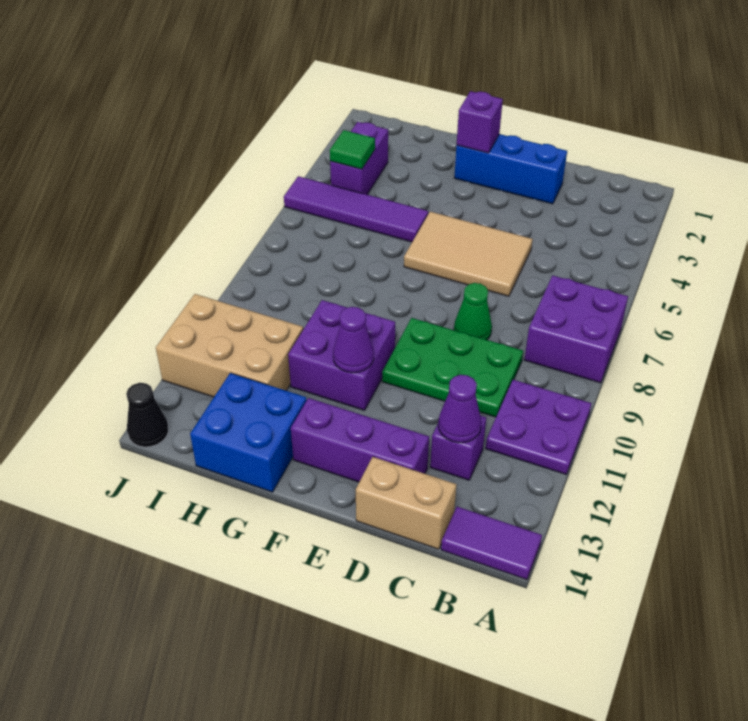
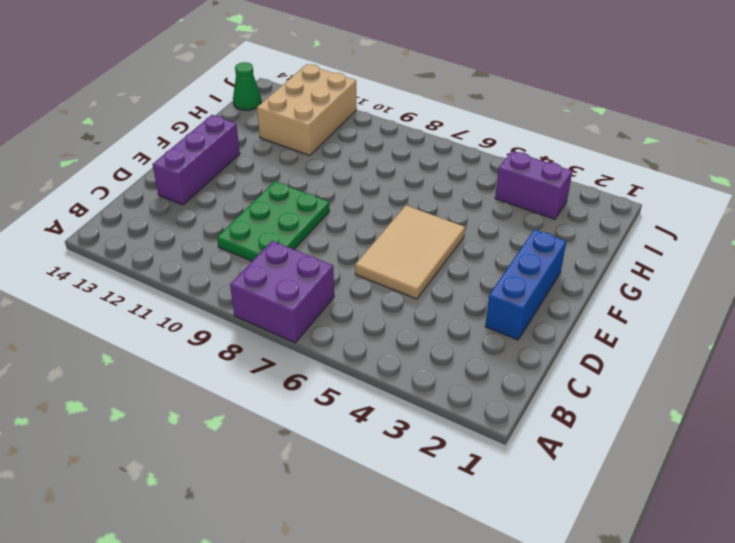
green cone I14 level 1 -> green cone D8 level 1
none -> purple plate A10:B11 level 1
none -> purple tile A14:B14 level 1
none -> purple brick C12 level 1

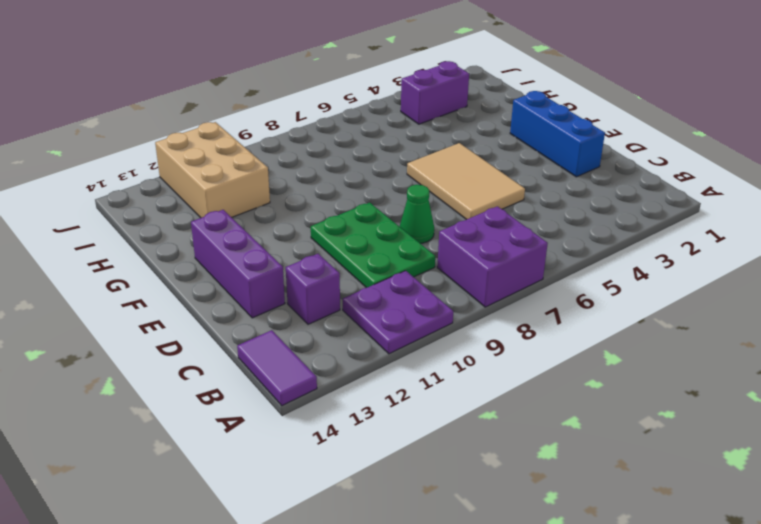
none -> tan brick C14:D14 level 1
none -> purple brick F10:G11 level 1
none -> purple tile G5:J5 level 1

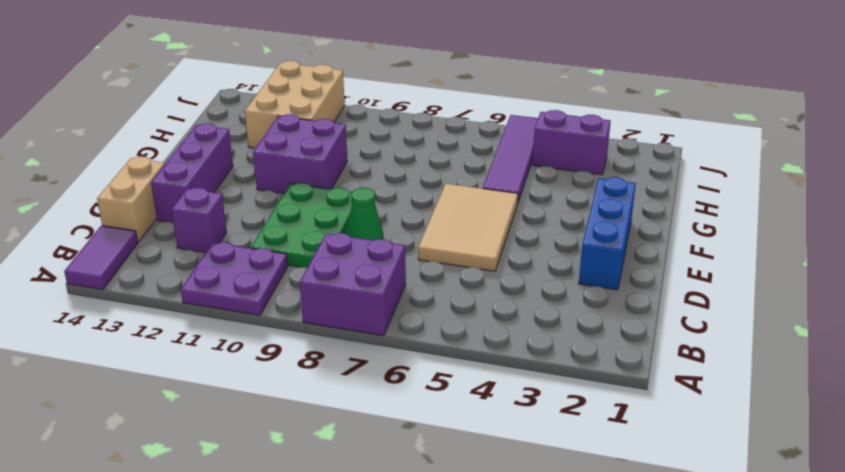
none -> blue brick G13:H14 level 1
none -> black cone J14 level 1
none -> purple cone C12 level 2

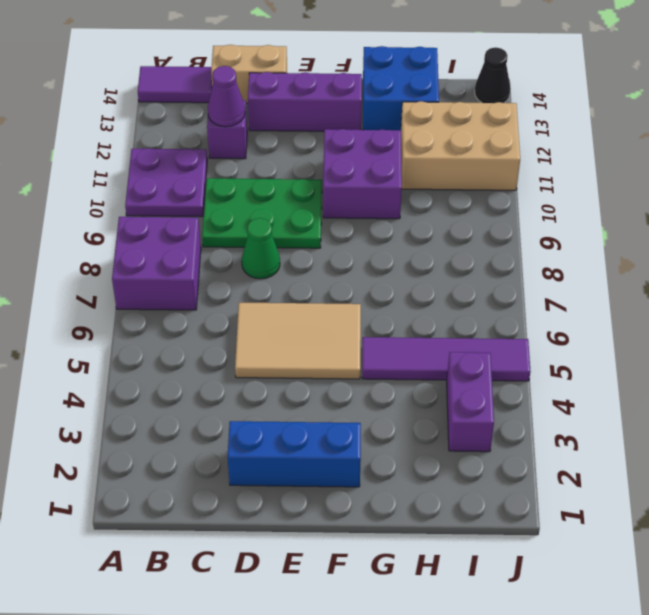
none -> purple brick F2 level 2
none -> purple cone F11 level 2
none -> green tile I4 level 2

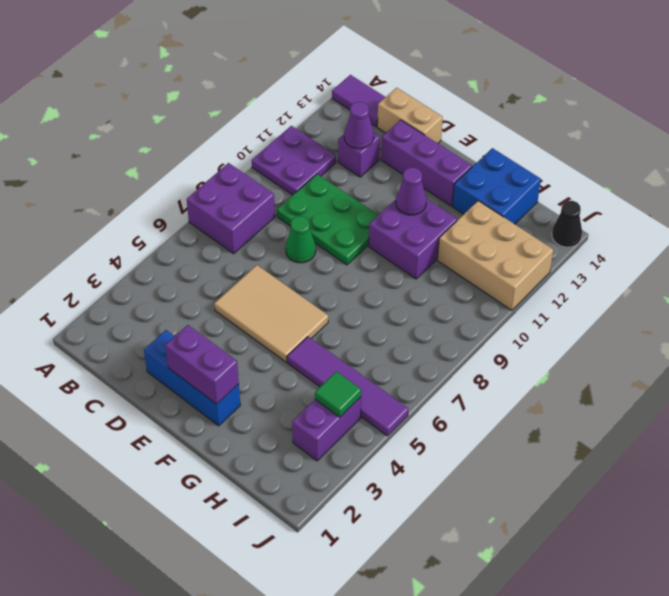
purple brick E2:F2 level 2 -> purple brick F2 level 2

